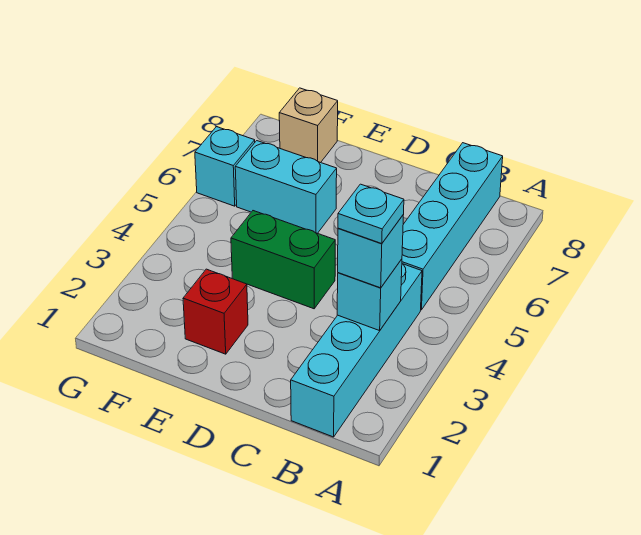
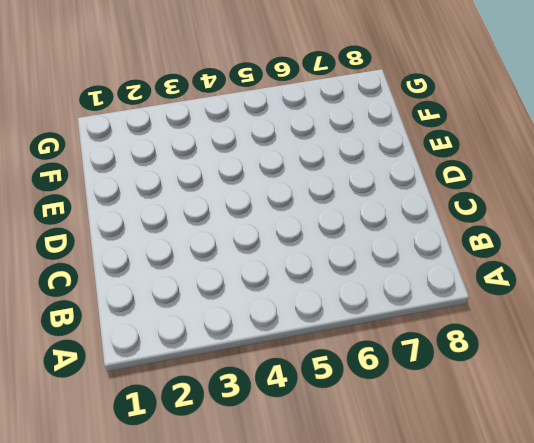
none -> cyan brick B1:B4 level 1
none -> cyan brick B5:B8 level 1

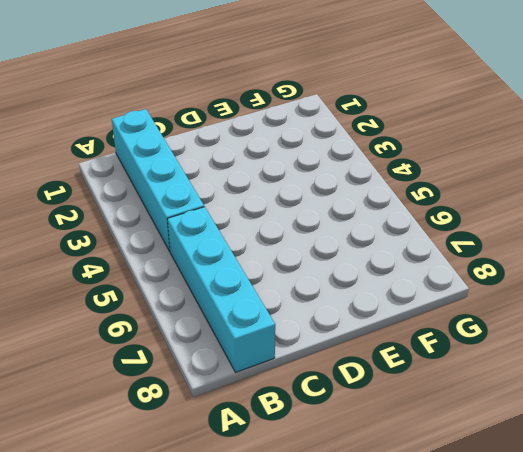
none -> green brick D4:E4 level 1
none -> red brick E2 level 1

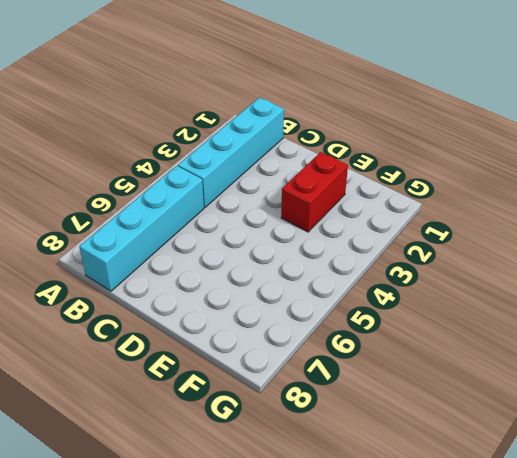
red brick E2:E3 level 1 -> red brick E2 level 1
none -> green brick D4:E4 level 1
none -> cyan brick E6:F6 level 1

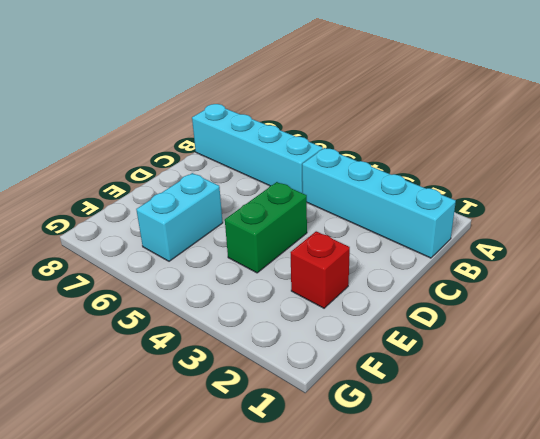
none -> tan brick F8 level 1
none -> cyan brick G6 level 1

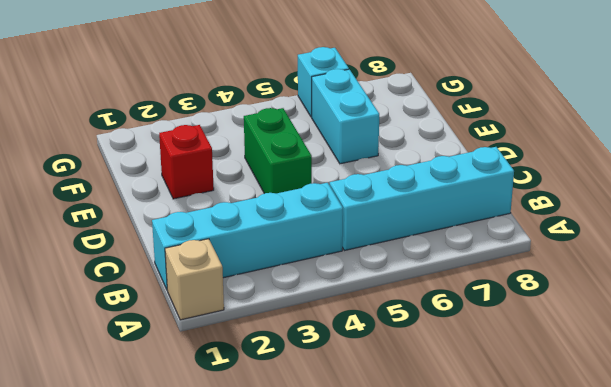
tan brick A1 level 1 -> tan brick F8 level 1
none -> cyan brick B3 level 2
none -> cyan brick B3 level 3

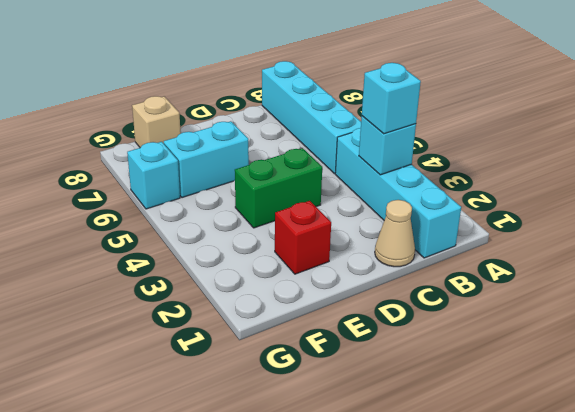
tan cone C1 level 1 -> none
none -> cyan plate B3 level 4

